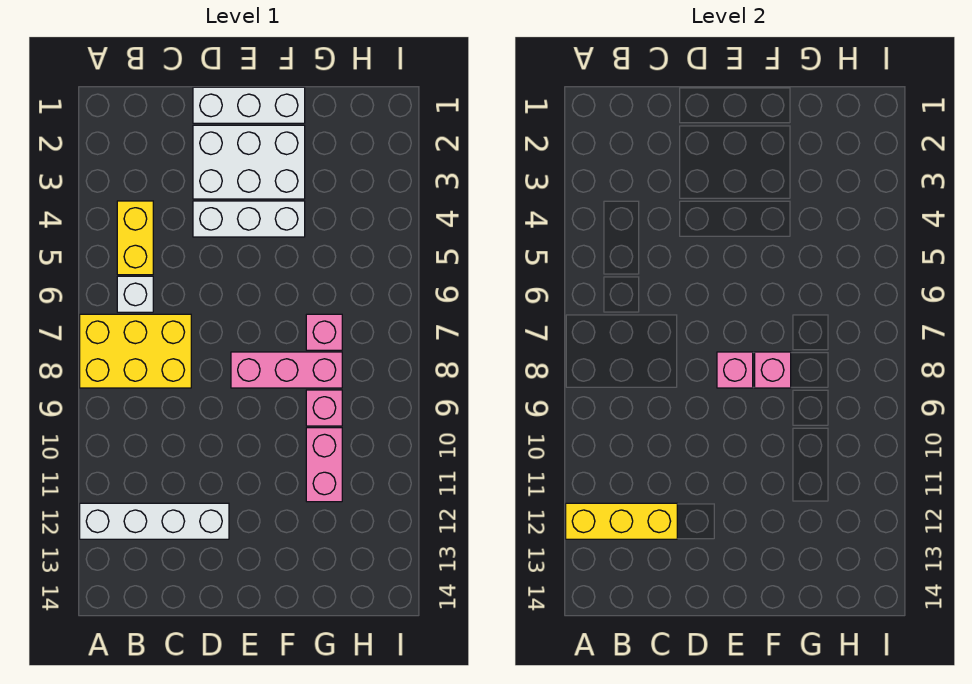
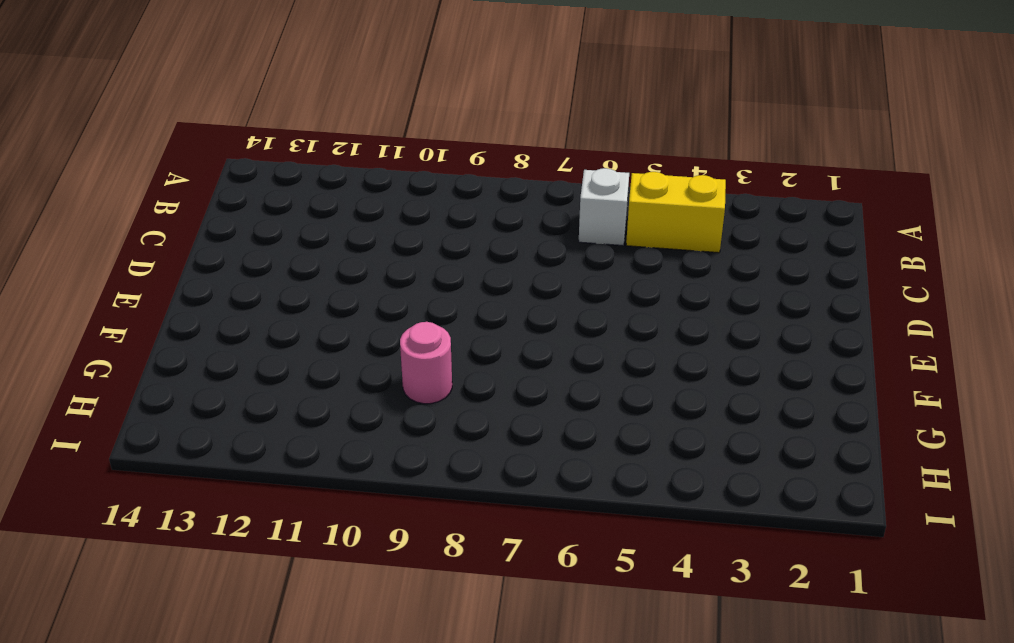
pink round brick G9 level 1 -> pink brick G9 level 1
none -> yellow brick A7:C8 level 1
none -> white brick A12:D12 level 1
none -> white brick D1:F1 level 1

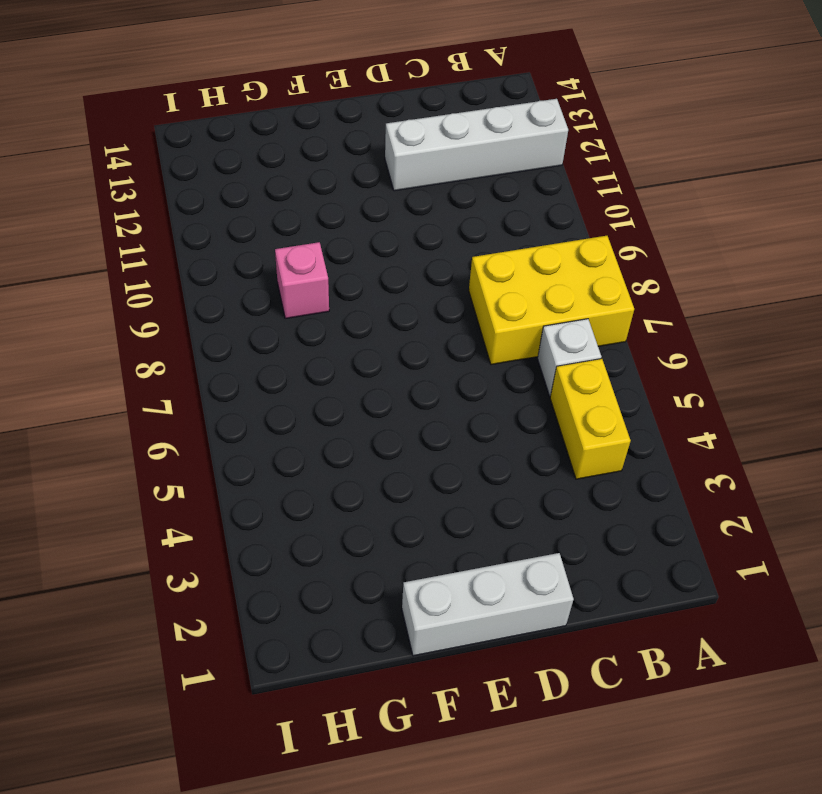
none -> white brick D2:F3 level 1
none -> white brick D4:F4 level 1
none -> pink brick E8:G8 level 1

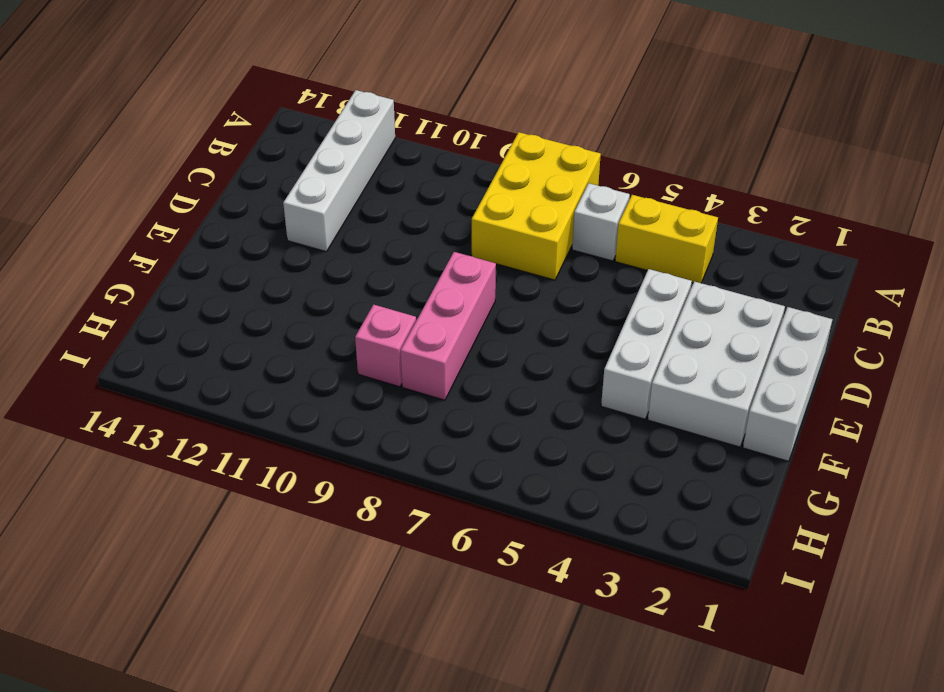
none -> pink brick G7 level 1
none -> pink brick G10:G11 level 1
none -> yellow brick A12:C12 level 2

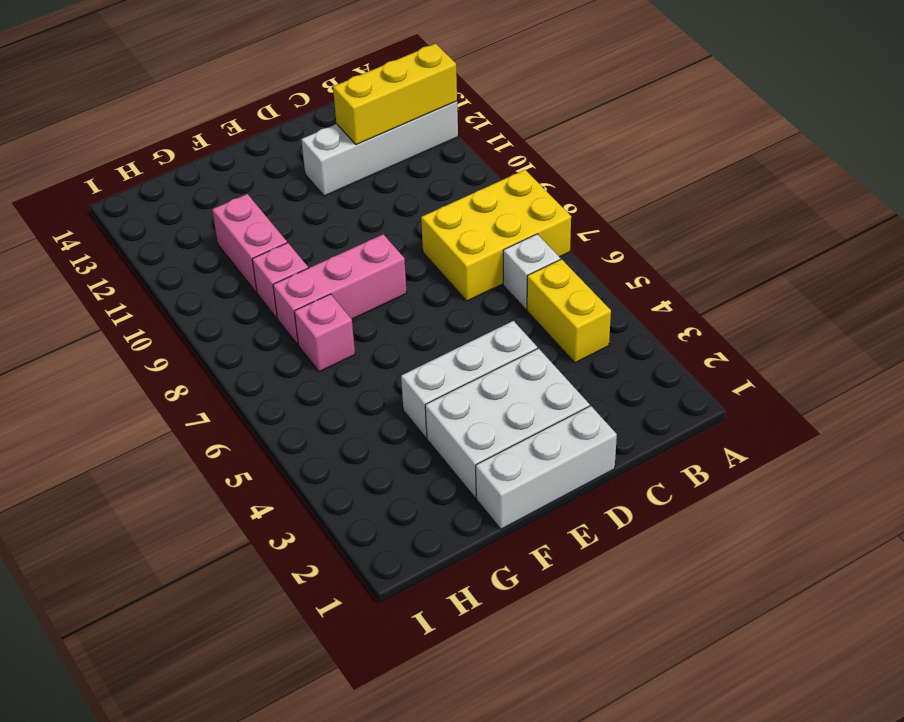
none -> pink brick E8 level 2
none -> pink brick F8 level 2

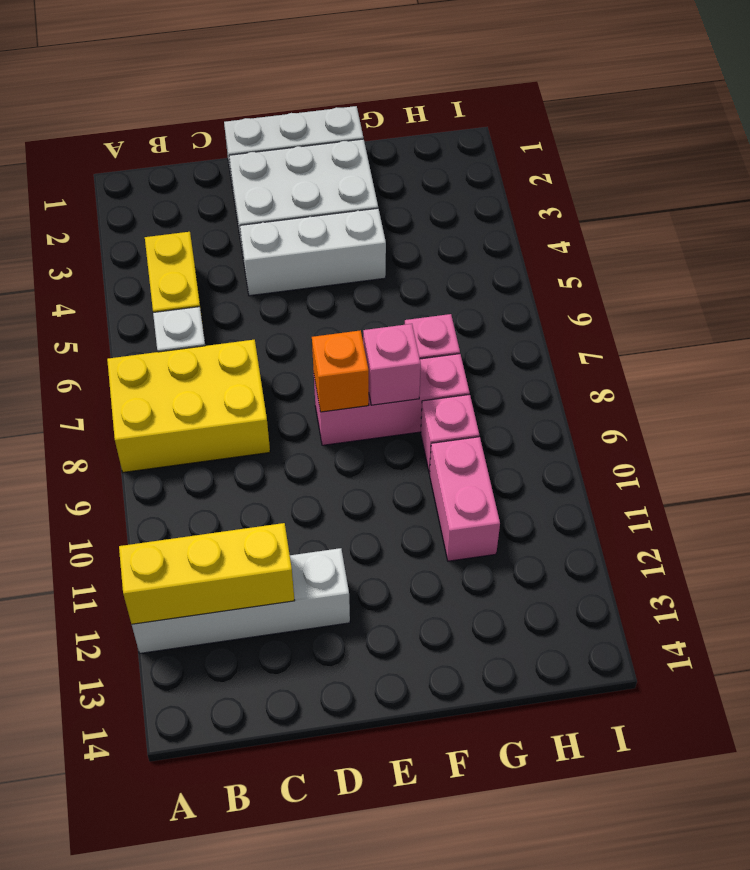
orange brick E8 level 2 -> pink brick E8 level 2

